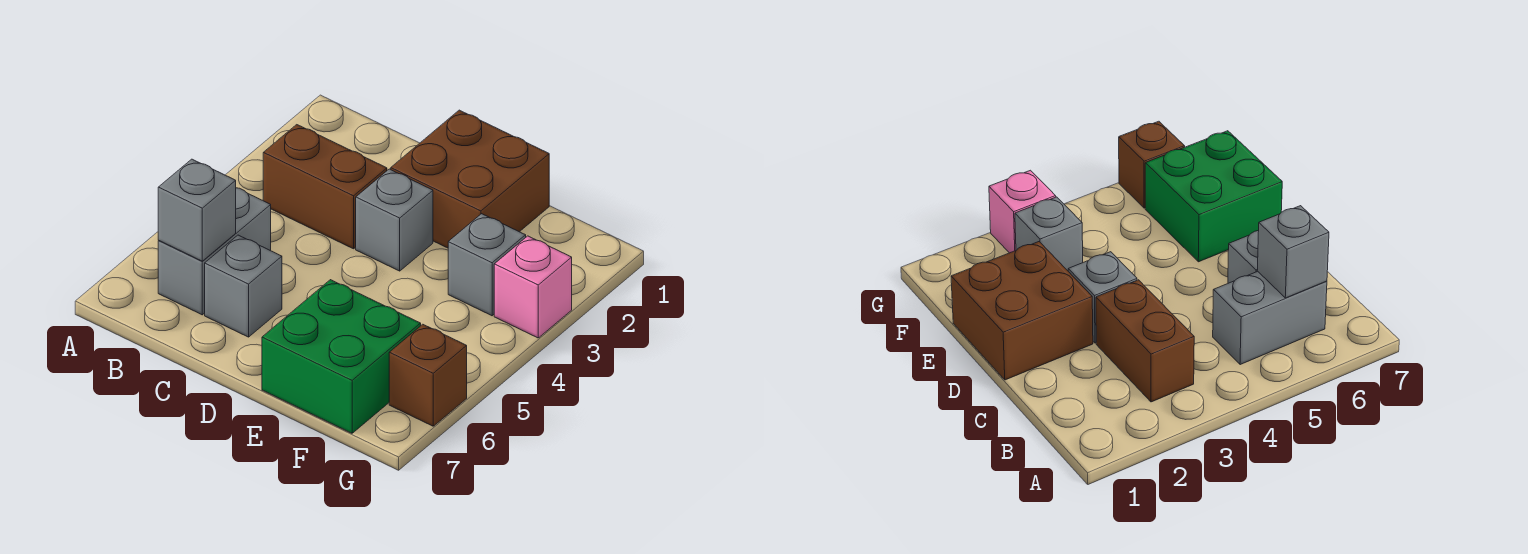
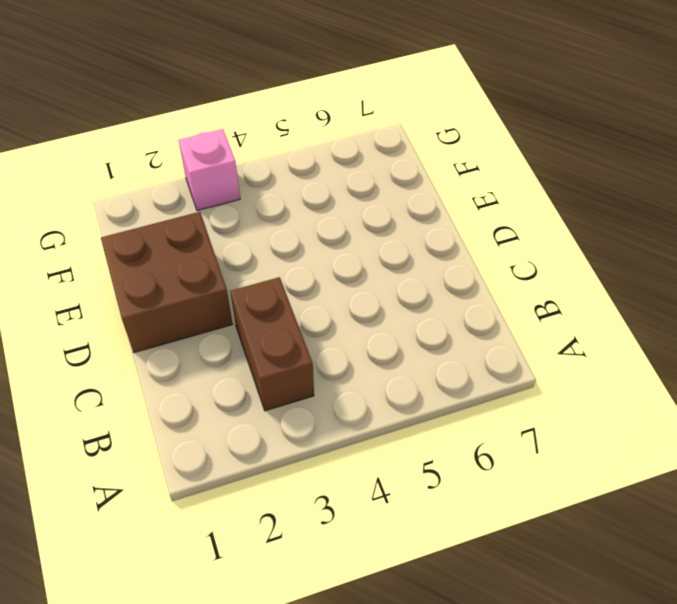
none -> grey brick B5:B6 level 1
none -> grey brick C6 level 1

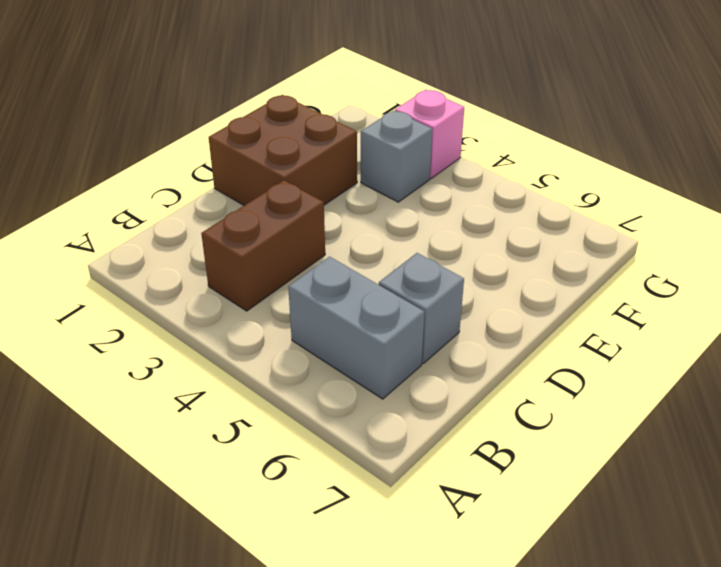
none -> grey brick D3 level 1
none -> green brick E6:F7 level 1

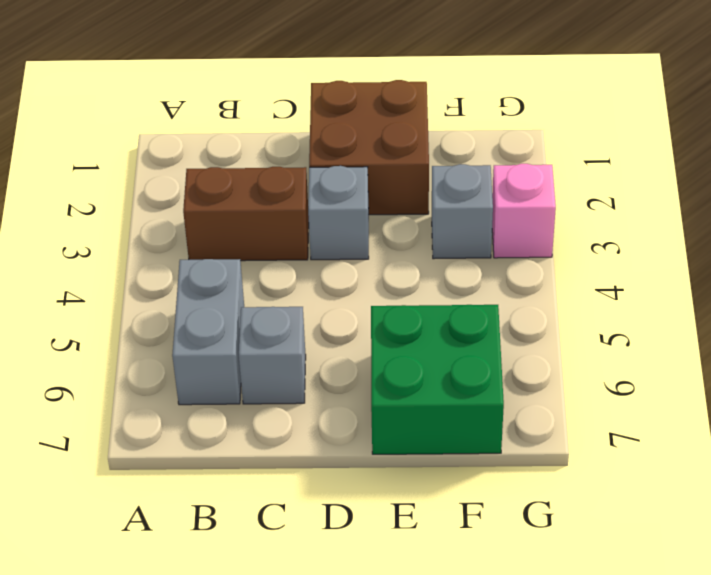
none -> brown brick G6 level 1
none -> grey brick B6 level 2

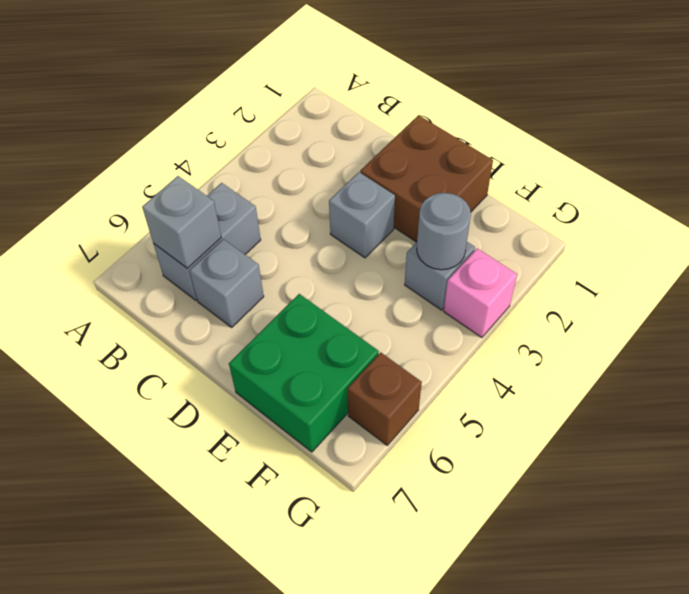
grey round brick F3 level 2 -> none
none -> brown brick B3:C3 level 1

